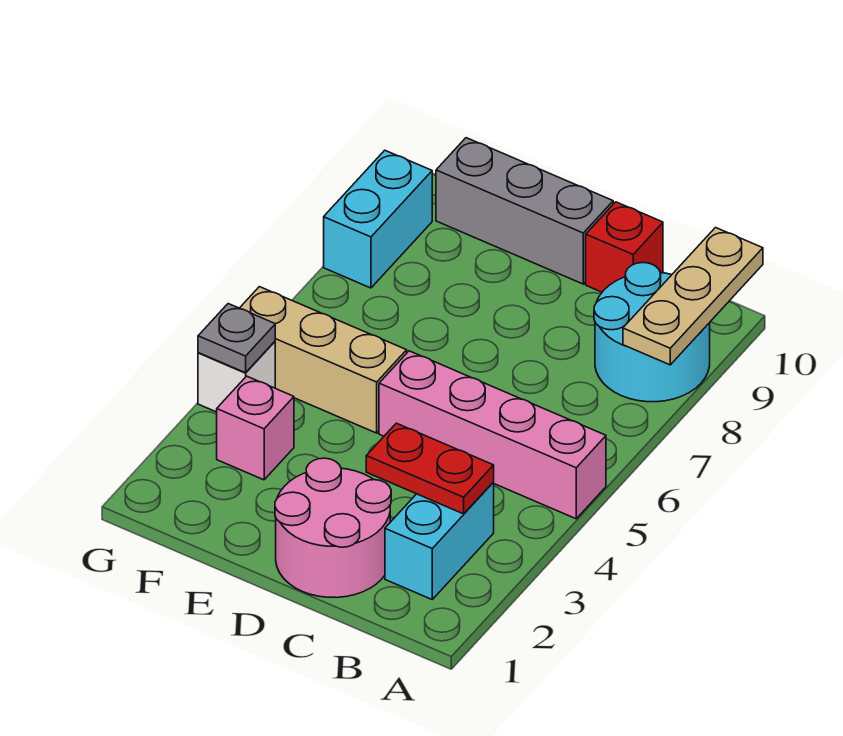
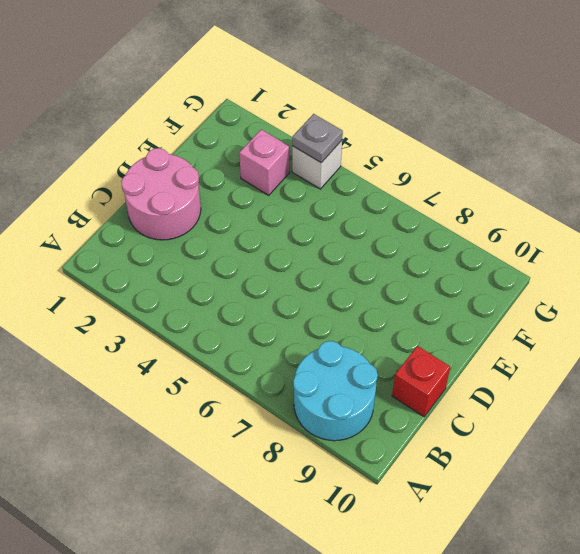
none -> pink brick A5:D5 level 1
none -> cyan brick B2:B3 level 1
none -> grey brick D10:F10 level 1

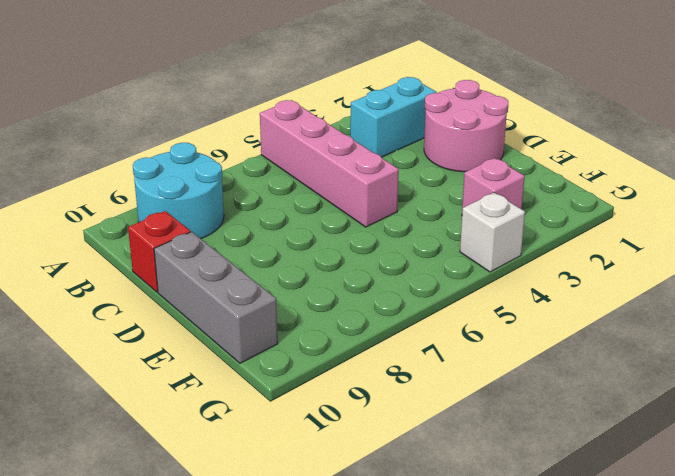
none -> tan brick E5:G5 level 1
none -> cyan brick G8:G9 level 1
none -> tan plate A8:A10 level 2

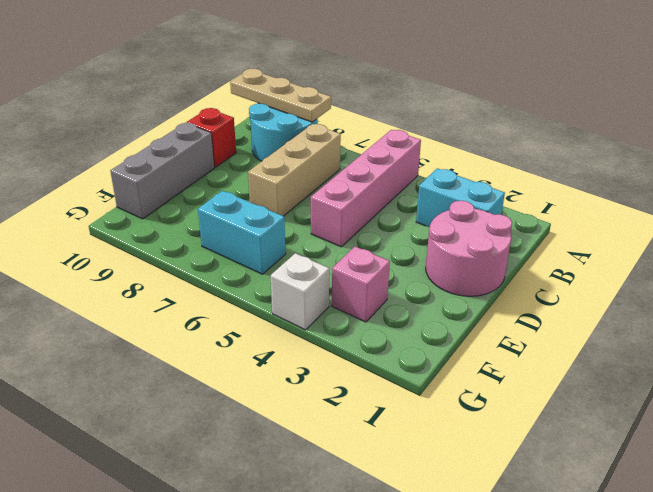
tan brick B7:D7 level 1 -> tan brick E5:G5 level 1
cyan brick F6:F7 level 1 -> cyan brick G8:G9 level 1
none -> red plate B3:C3 level 2
none -> grey plate G4 level 2

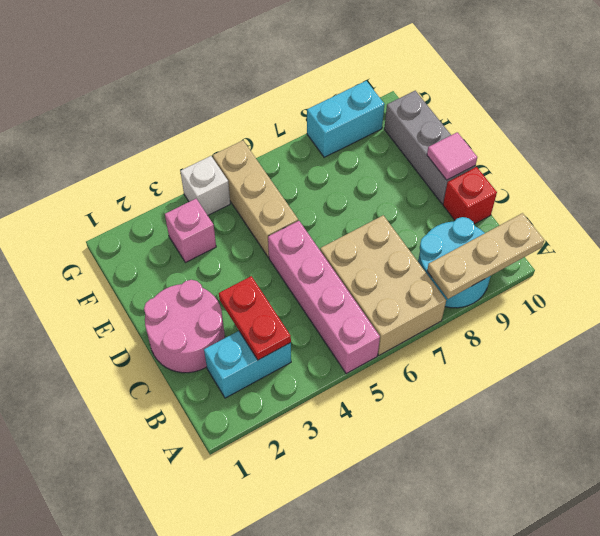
tan brick A6:C7 level 1 -> none
pink tile D10 level 2 -> none
none -> grey plate G4 level 2

